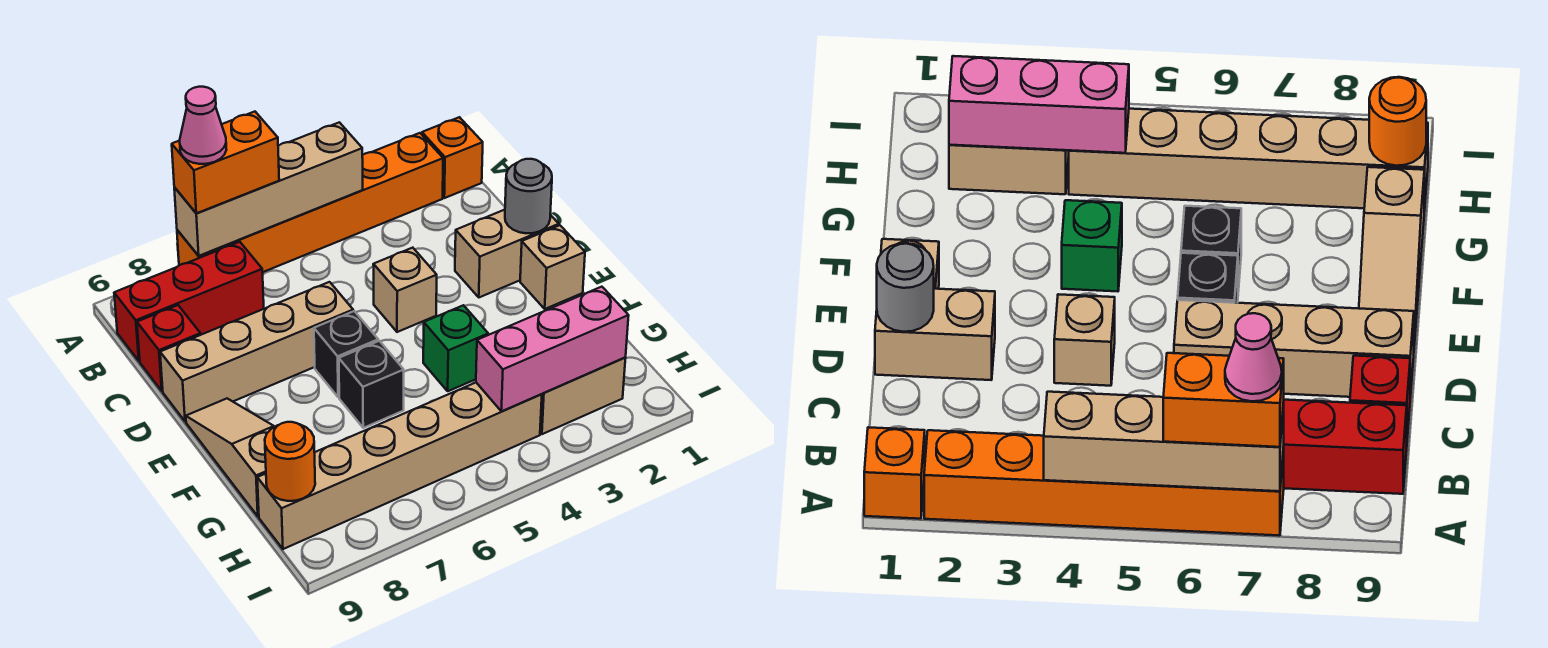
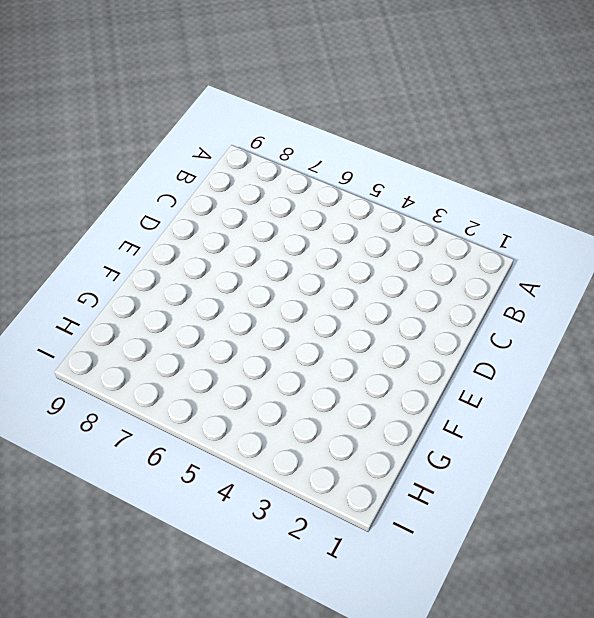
none -> orange brick A1 level 1
none -> orange brick A2:A7 level 1
none -> red brick B7:B9 level 1

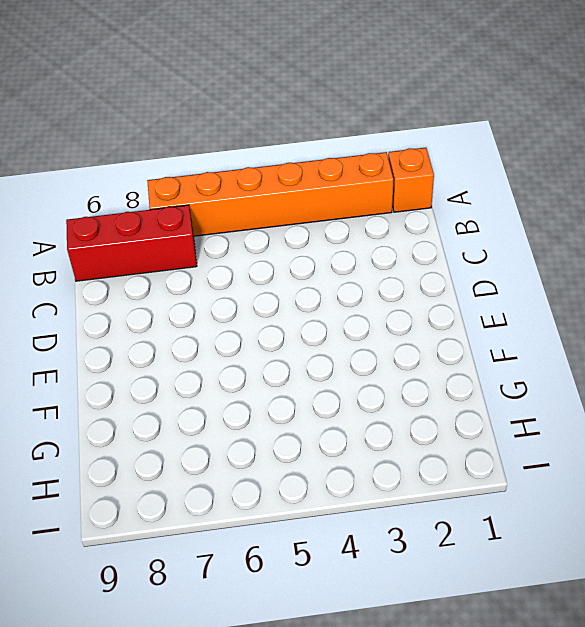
none -> red brick C9 level 1
none -> tan brick D1:D2 level 1
none -> tan brick D4 level 1

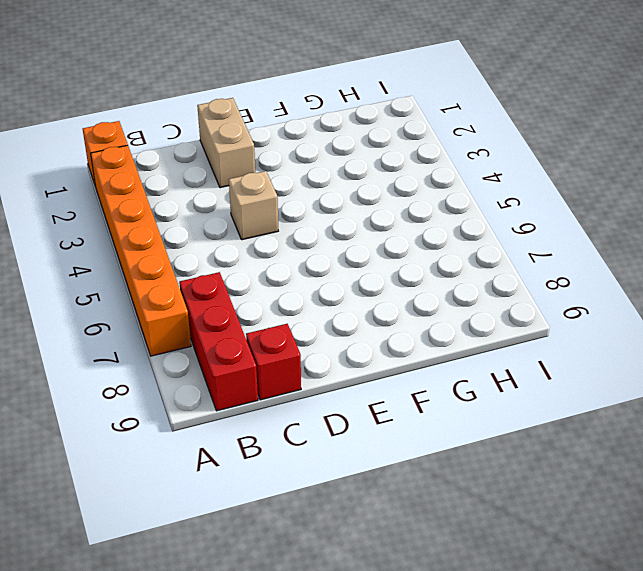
none -> tan brick D6:D9 level 1
none -> tan brick E1 level 1
none -> black brick E6 level 1

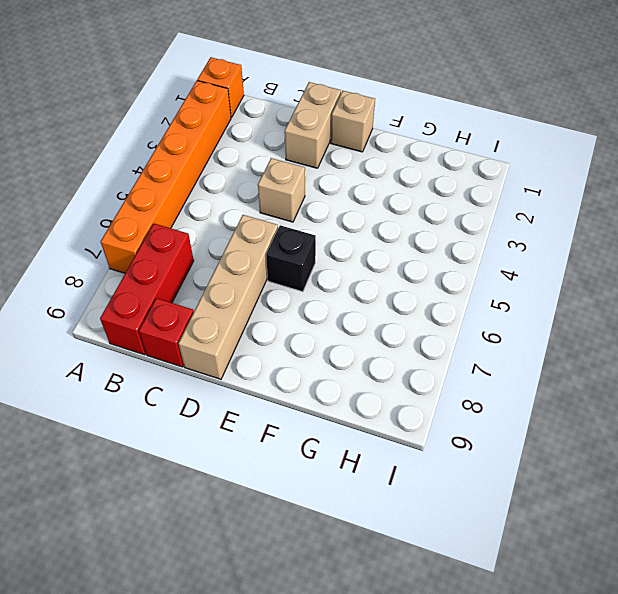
none -> tan slope E9:G9 level 1 top G
none -> green brick F4 level 1
none -> black brick F6 level 1

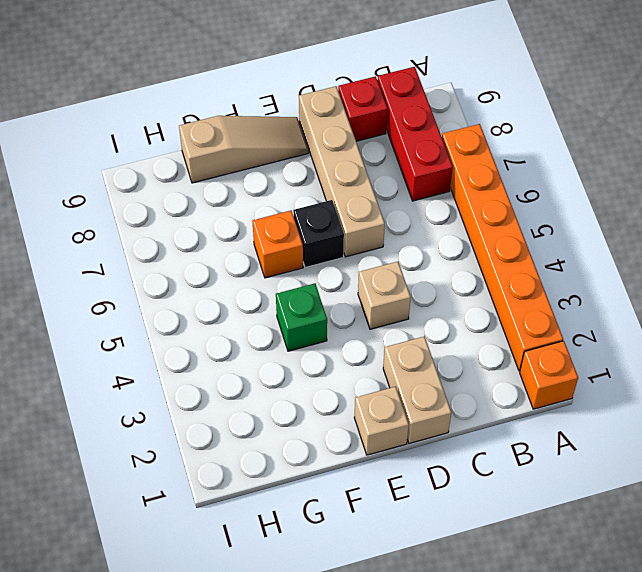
orange brick F6 level 1 -> black brick F6 level 1
none -> tan brick H2:H3 level 1
none -> tan brick H4:H9 level 1
none -> tan brick A4:A7 level 2

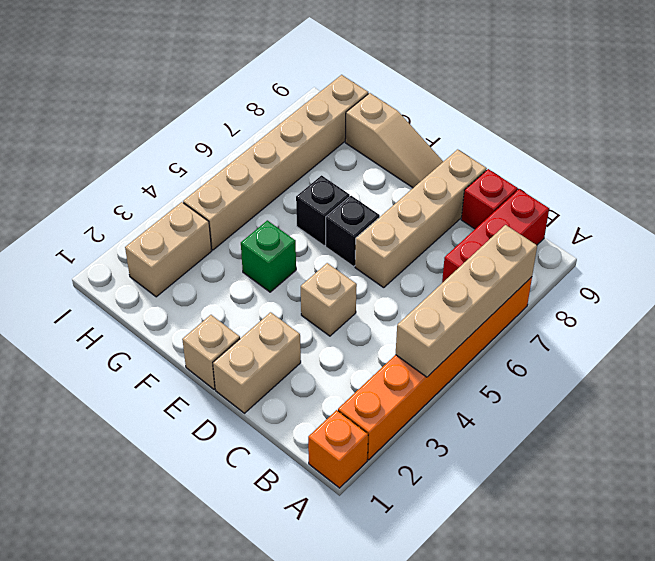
none -> grey round brick D1 level 2
none -> pink brick H2:H4 level 2
none -> orange round brick H9 level 2

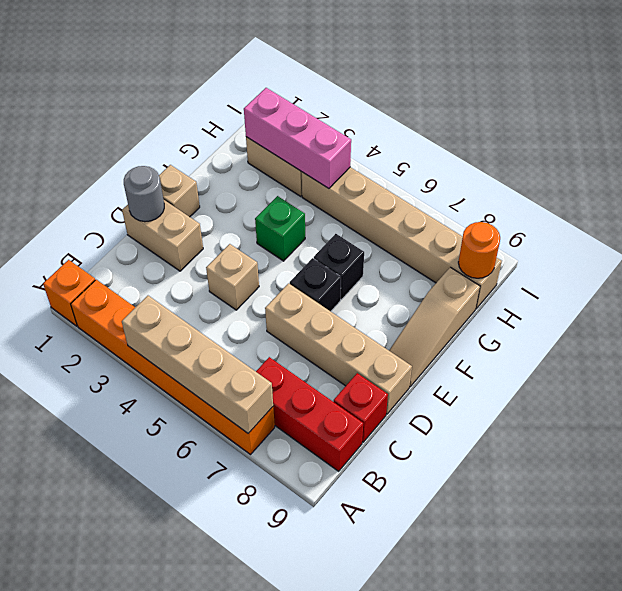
none -> orange brick A6:A7 level 3
none -> pink cone A7 level 4

